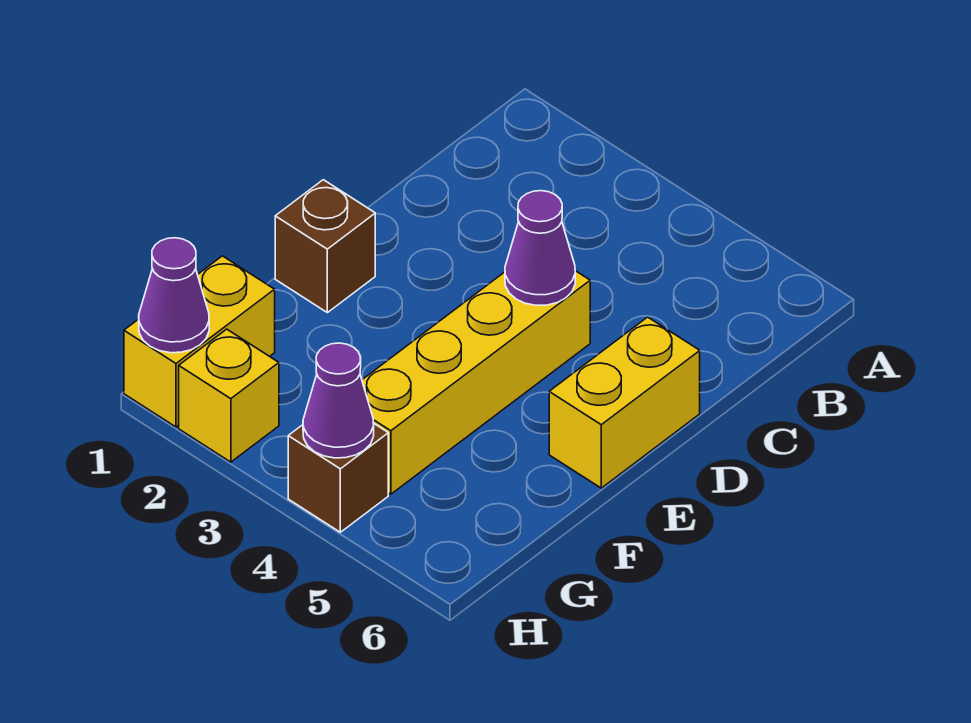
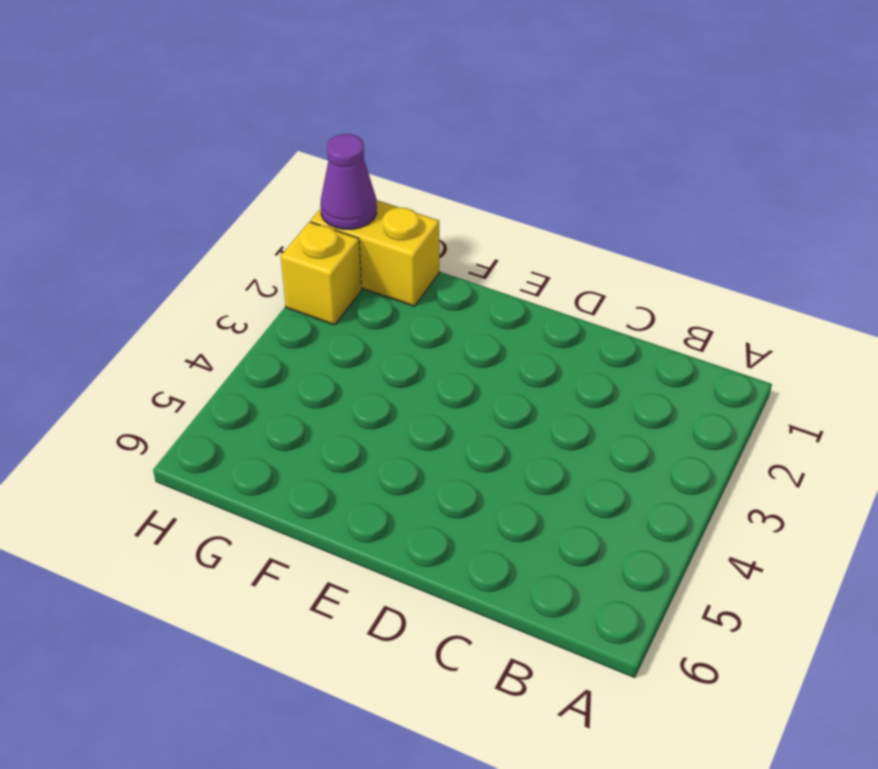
none -> yellow brick D4:G4 level 1
none -> yellow brick D6:E6 level 1

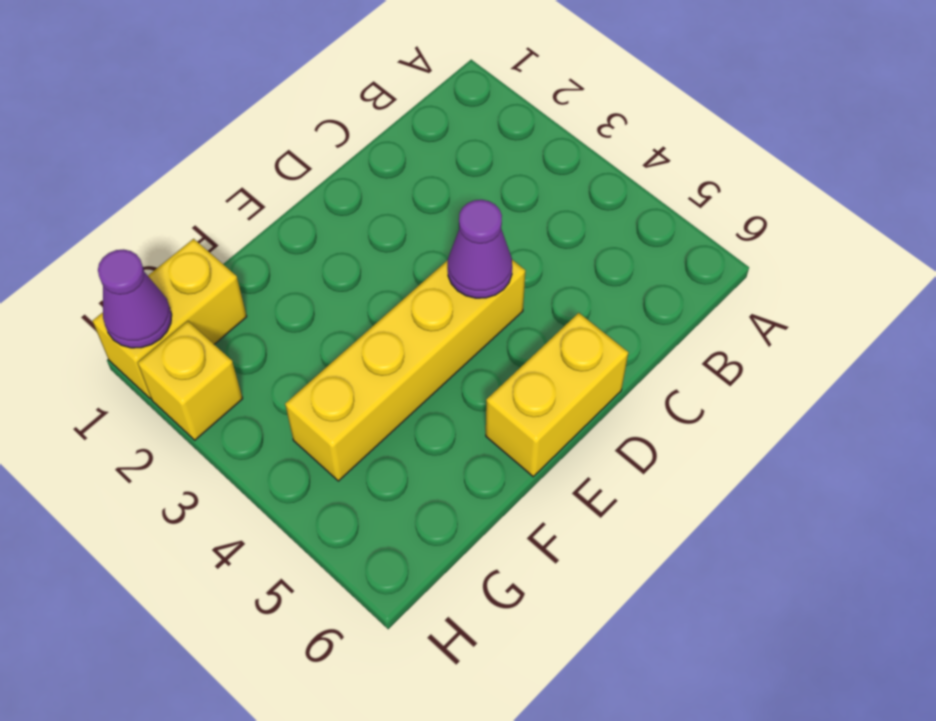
none -> brown brick E1 level 1
none -> brown brick H4 level 1

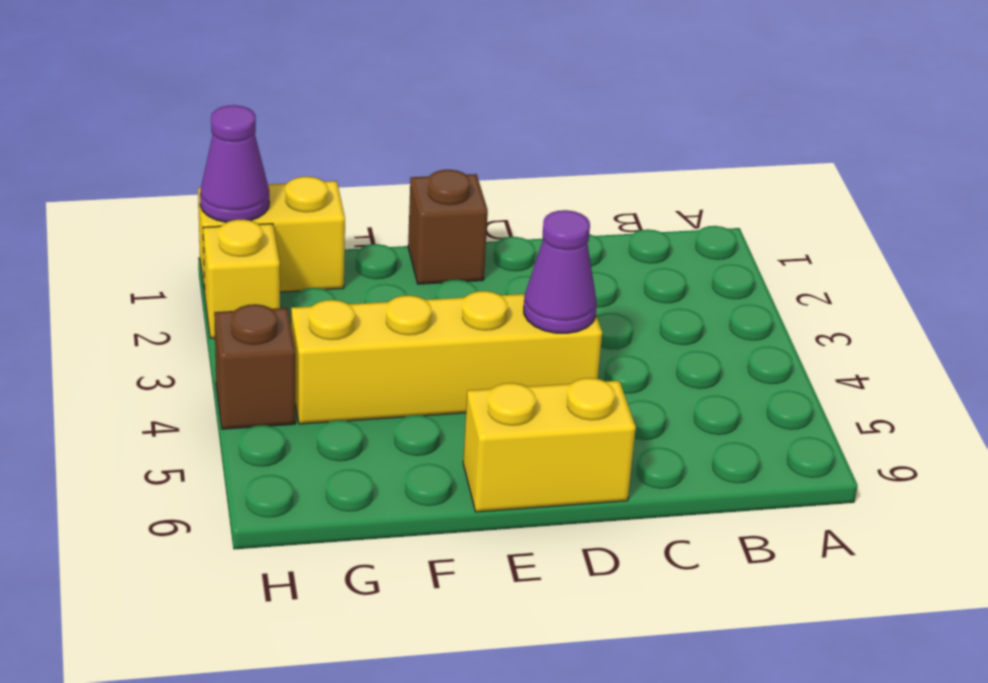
none -> purple cone H4 level 2

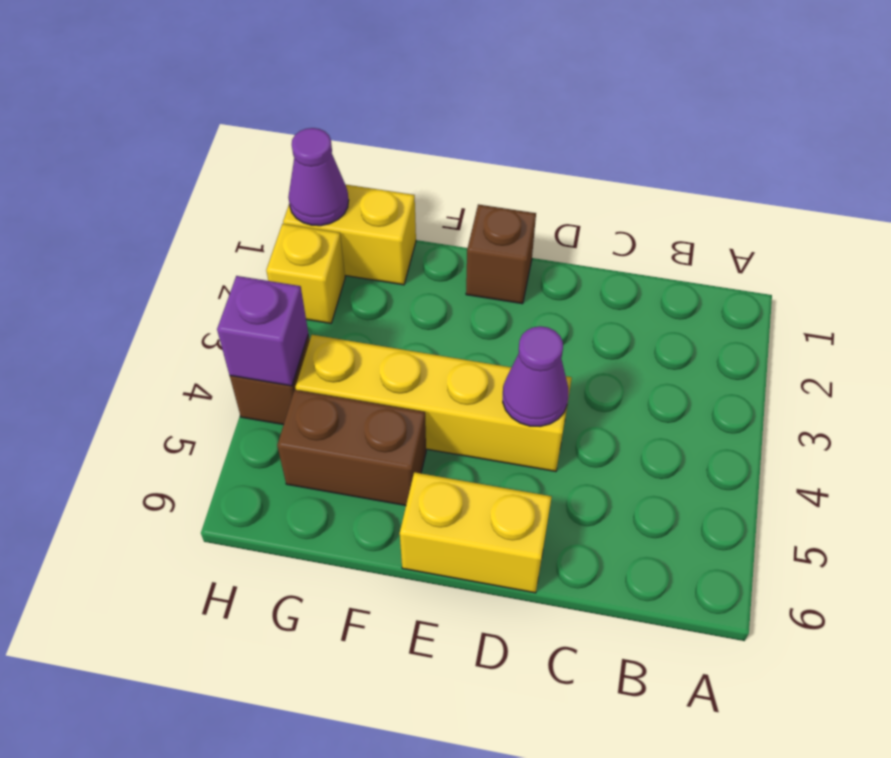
brown brick F5:G5 level 1 -> none
purple brick H4 level 2 -> purple cone H4 level 2

